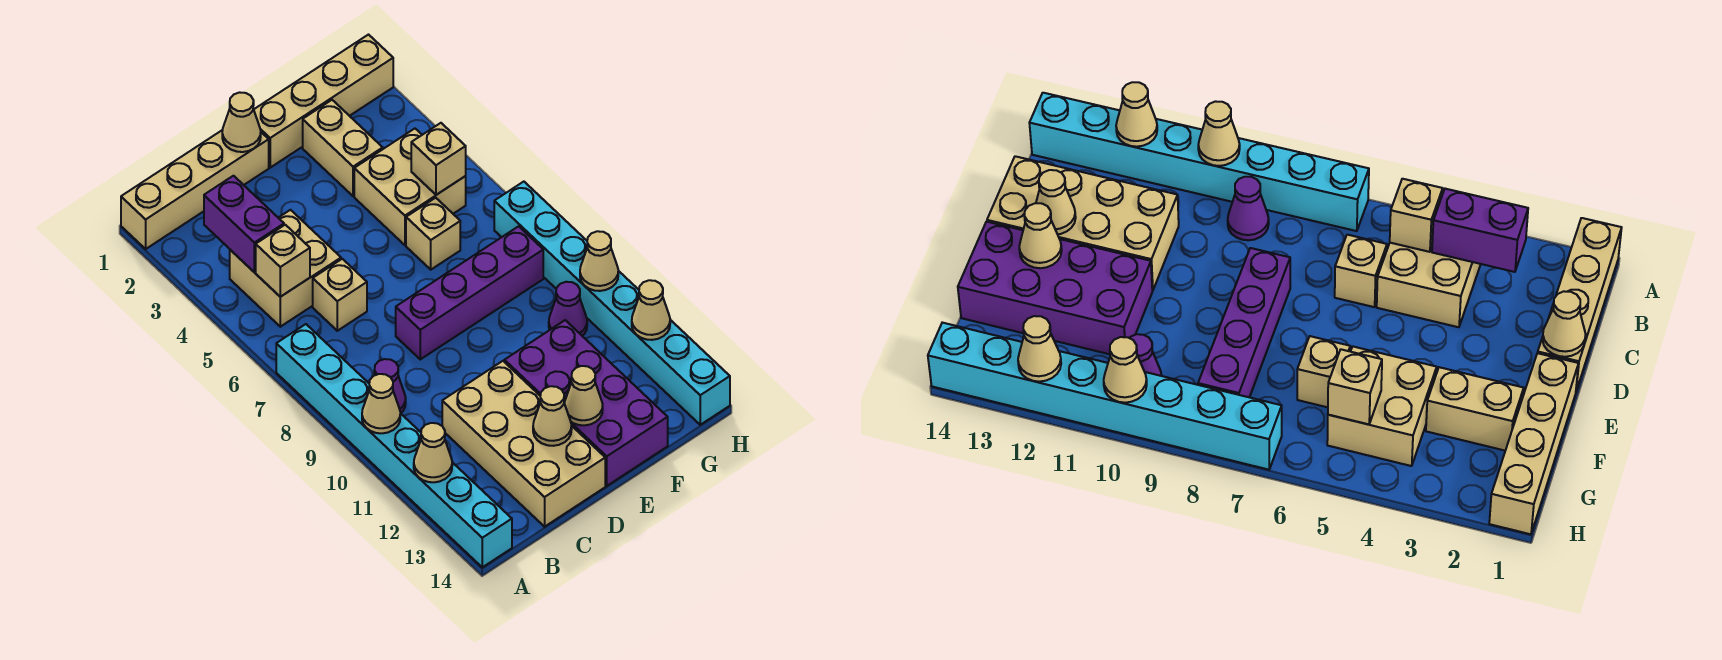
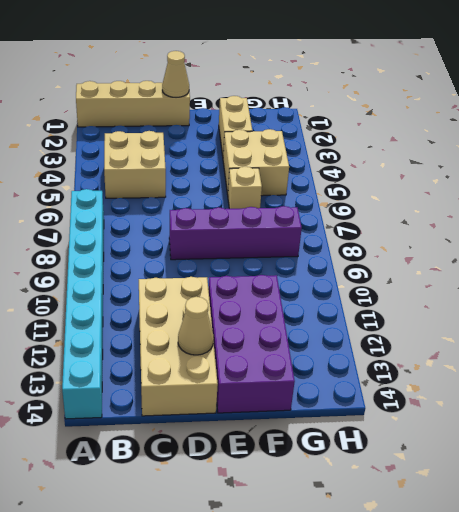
none -> purple cone B9 level 1
none -> tan brick C6 level 1
none -> tan brick E1:H1 level 1

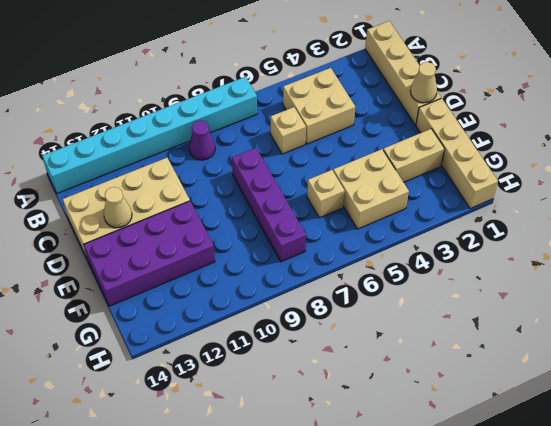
none -> purple cone G10 level 1
none -> cyan brick H7:H14 level 1
none -> tan cone A10 level 2

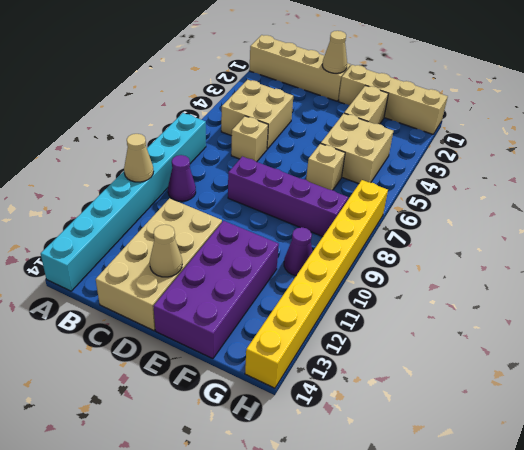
yellow brick H7:H14 level 1 -> cyan brick H7:H14 level 1
none -> tan cone A12 level 2
none -> purple brick B3:B4 level 2
none -> tan brick B5 level 2

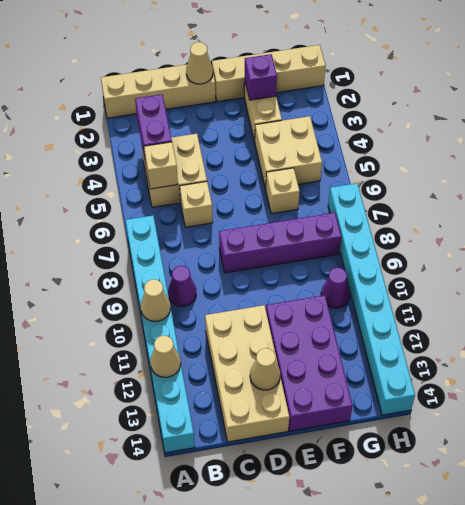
purple brick F2 level 2 -> none
none -> tan cone E13 level 2
none -> tan brick G5 level 2
none -> tan cone H10 level 2

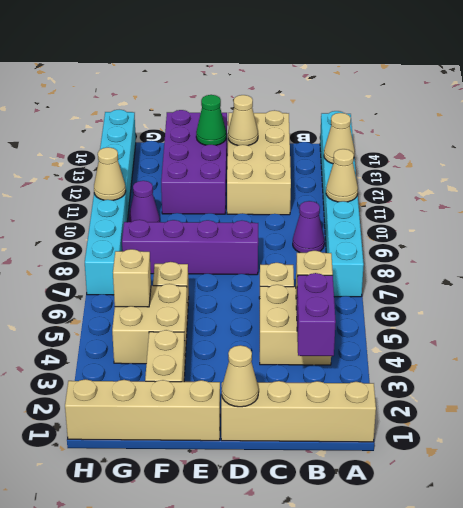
green cone E13 level 2 -> tan cone E13 level 2
none -> tan cone H12 level 2

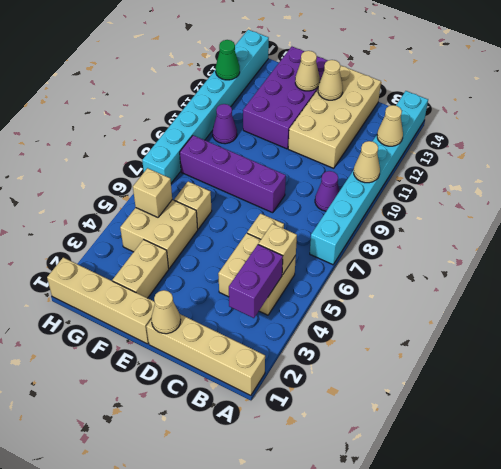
green cone H12 level 2 -> tan cone H12 level 2
none -> tan cone H10 level 2

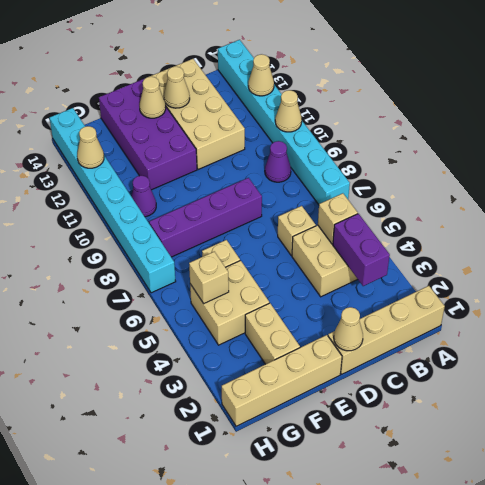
none -> tan cone H10 level 2

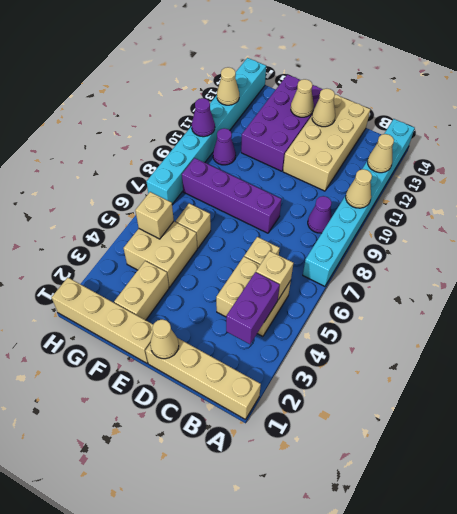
purple cone H10 level 2 -> tan cone H10 level 2

